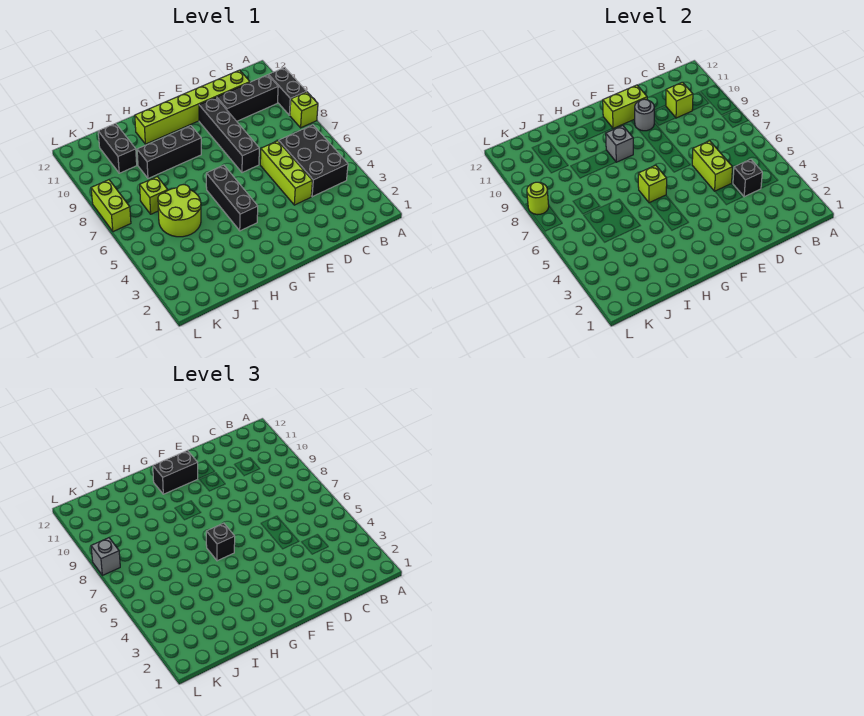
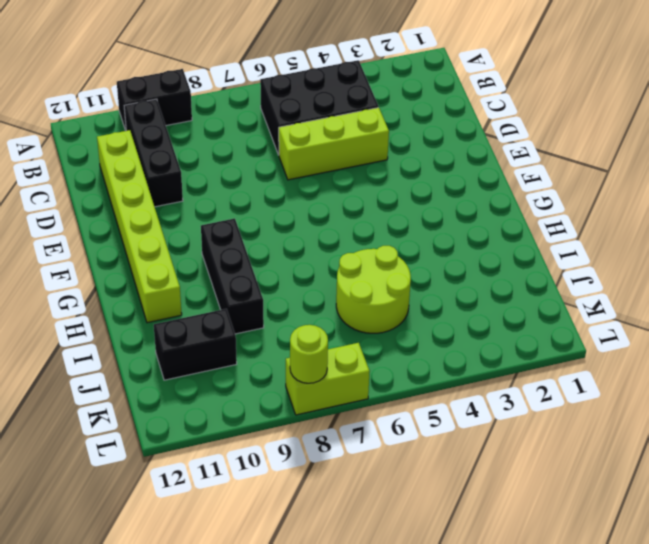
none -> lime brick A8 level 1
none -> black brick E7:E10 level 1
none -> black brick G4:G6 level 1

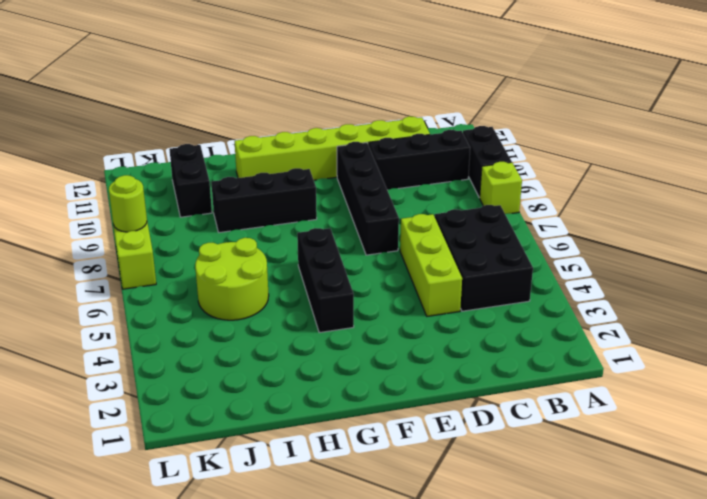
none -> lime brick J7 level 1
none -> black brick C4 level 2
none -> lime brick C10 level 2

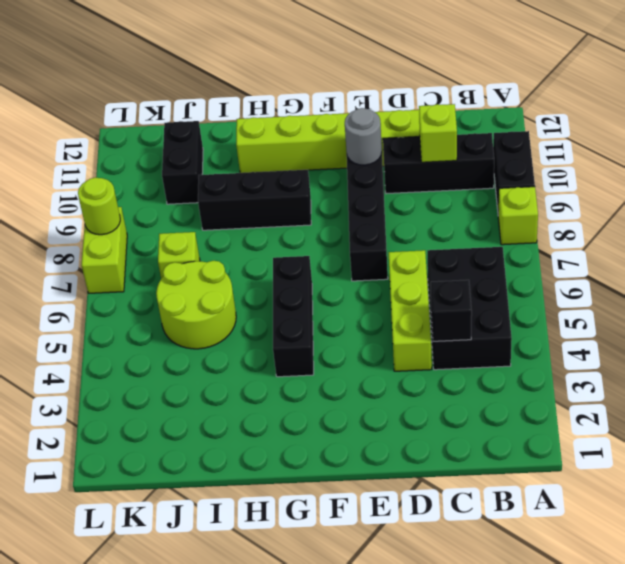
none -> lime brick D5:D6 level 2
none -> lime brick E11:F11 level 2
none -> lime brick G6 level 2

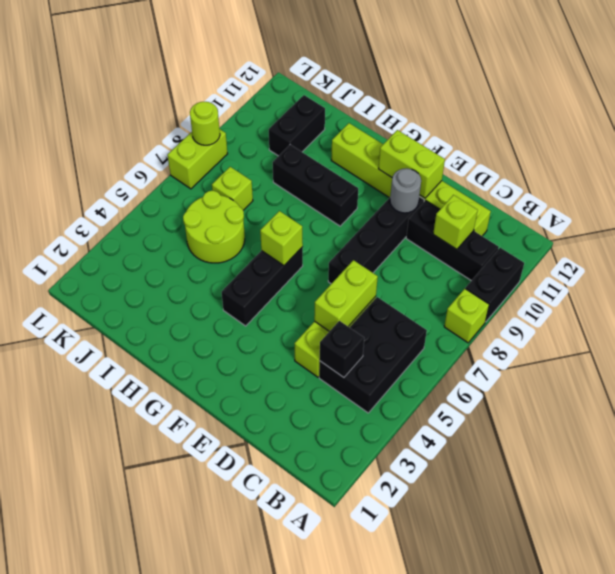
none -> grey brick G9 level 2
none -> black brick F11:G11 level 3
none -> black brick G6 level 3

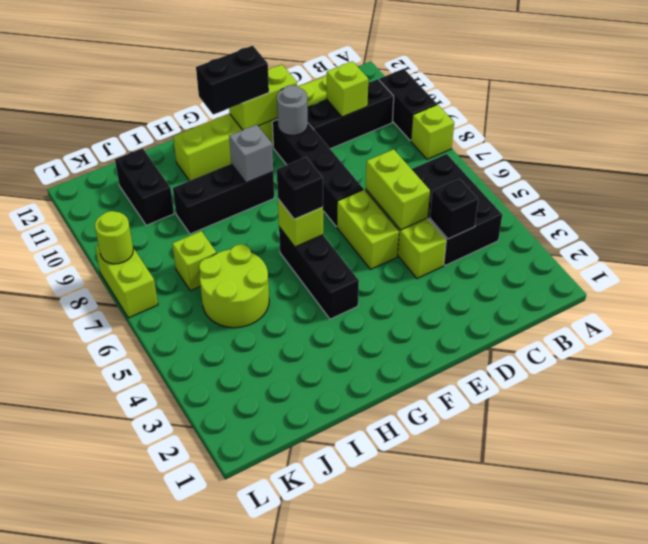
lime brick E5:E6 level 1 -> none
none -> grey brick L8 level 3

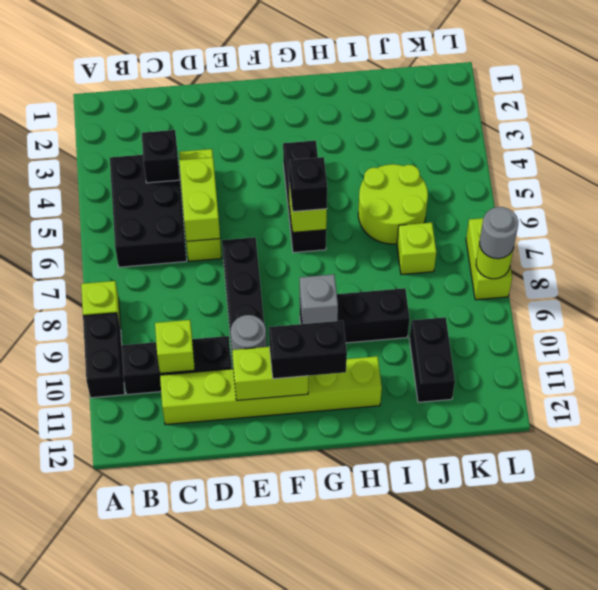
grey round brick L8 level 3 -> grey brick L8 level 3

